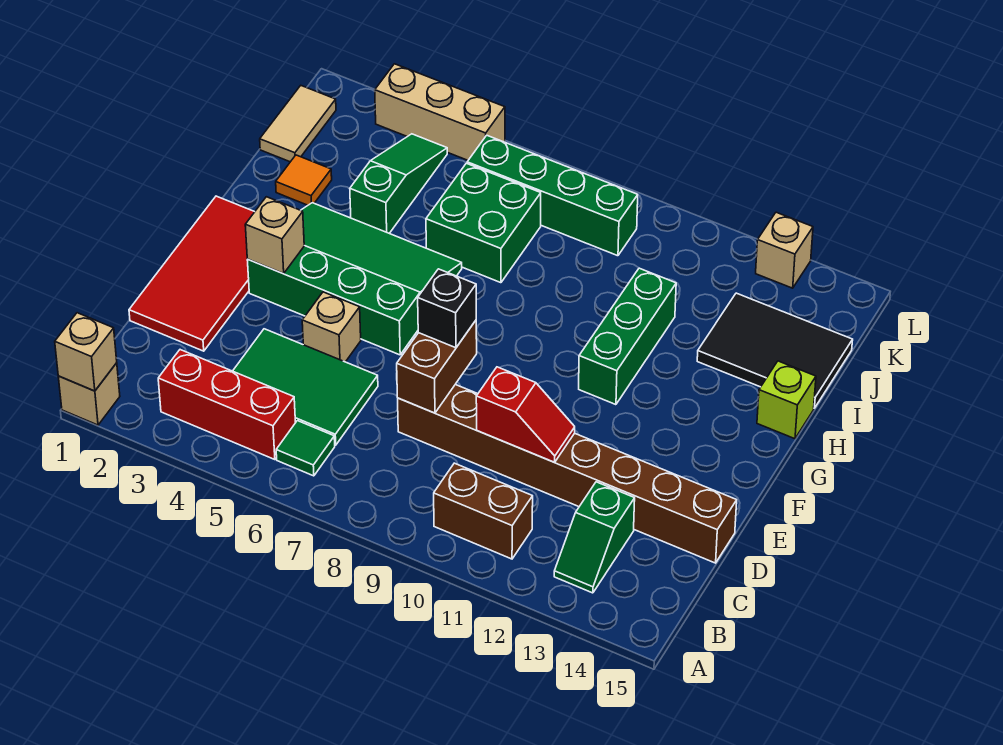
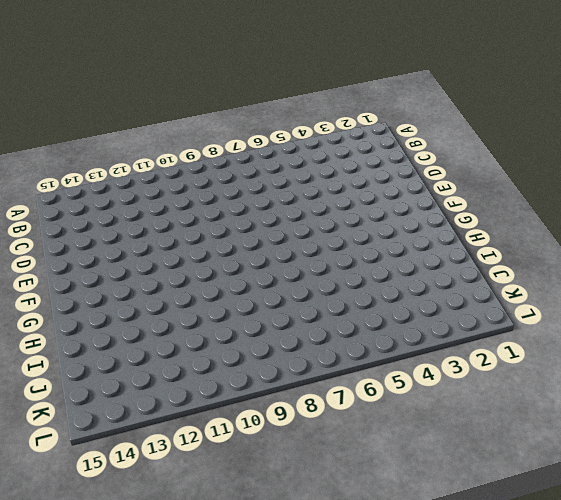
none -> tan brick A1 level 1
none -> red brick B3:B5 level 1
none -> green tile B6 level 1

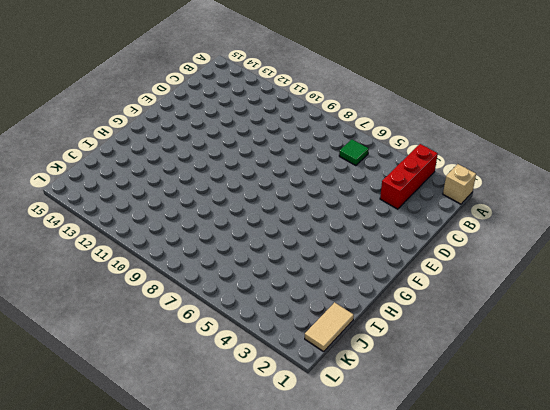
red brick A3:C3 level 1 -> red brick B3:B5 level 1
none -> brown brick B10:B11 level 1
none -> green slope B13:C13 level 1 top C
none -> green tile C4:D6 level 1

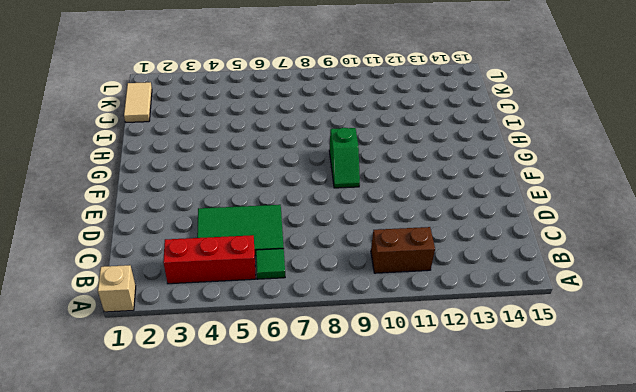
green slope F9:G9 level 1 top G -> green slope B13:C13 level 1 top C
none -> red tile D1:G2 level 1
none -> brown brick D8:D15 level 1
none -> tan brick E5 level 1

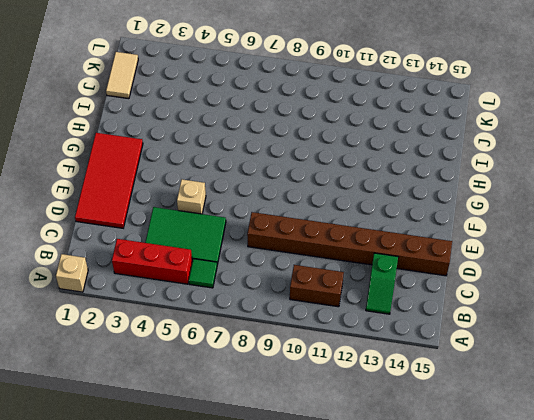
none -> green slope F3:H6 level 1 top F
none -> green brick G11:I11 level 1
none -> lime brick H15 level 1

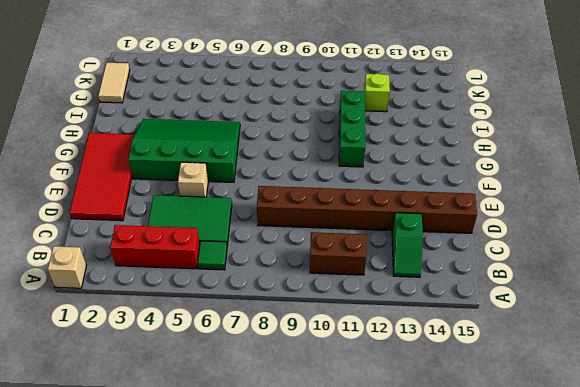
lime brick J12 level 1 -> lime brick H15 level 1
none -> orange tile I2 level 1
none -> green slope I4:K4 level 1 top I
none -> green brick I6:J7 level 1

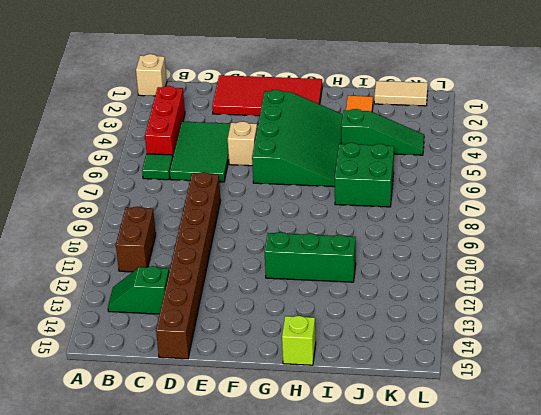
none -> black tile I13:J15 level 1
none -> green brick K6:K9 level 1
none -> tan brick L3:L5 level 1

